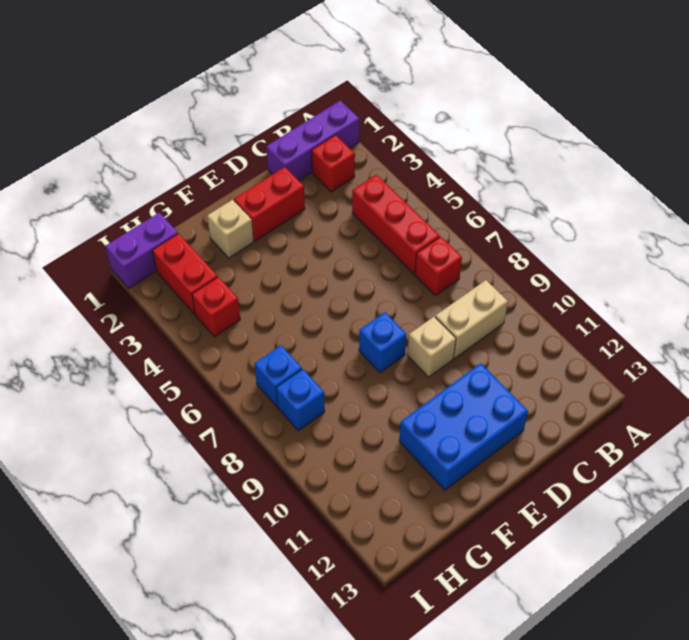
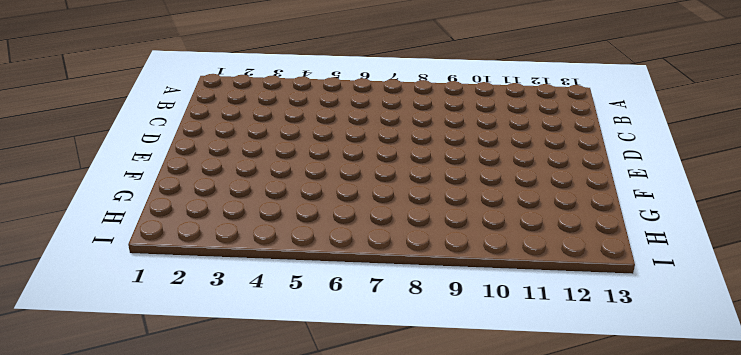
none -> purple brick A1:C1 level 1
none -> red brick B2 level 1
none -> red brick B4:B6 level 1

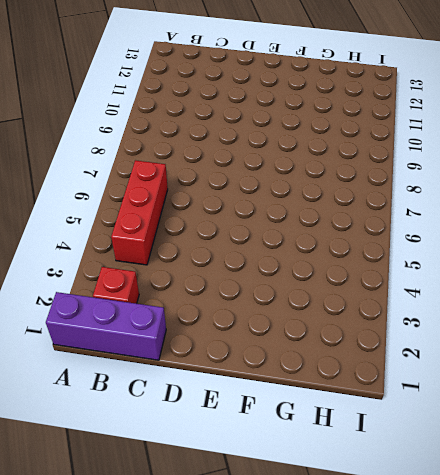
none -> red brick B7 level 1
none -> tan brick B9:C9 level 1
none -> red brick D2:E2 level 1

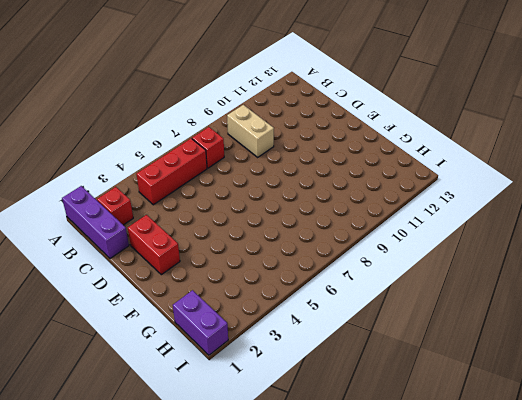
none -> tan brick D9 level 1
none -> blue brick D11:F12 level 1
none -> blue brick E8 level 1

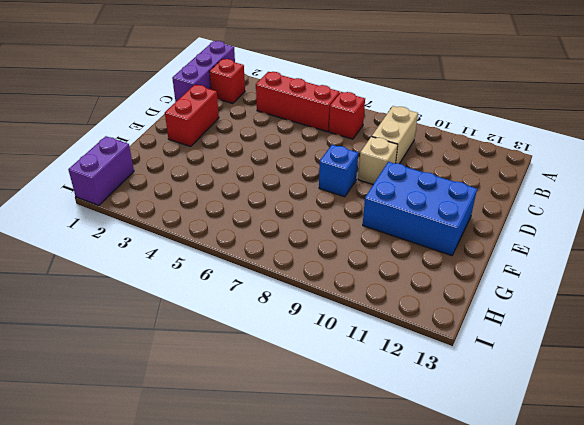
blue brick E10:F12 level 1 -> blue brick D11:F12 level 1
none -> tan brick F2 level 1
none -> red brick H2:H3 level 1
none -> red brick H4 level 1

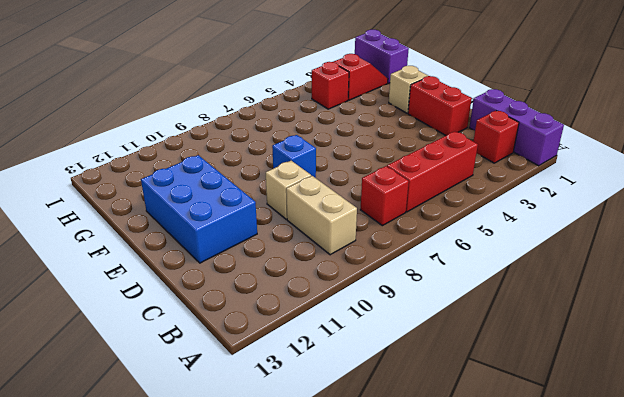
red slope H2:H3 level 1 top 3 -> red brick H2:H3 level 1
none -> blue brick H7 level 1
none -> blue brick H8 level 1

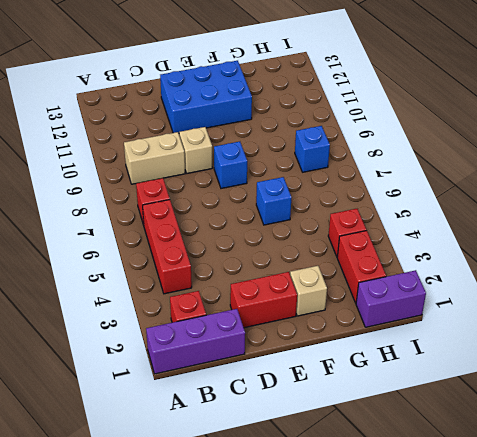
blue brick F6 level 1 -> blue brick H7 level 1

